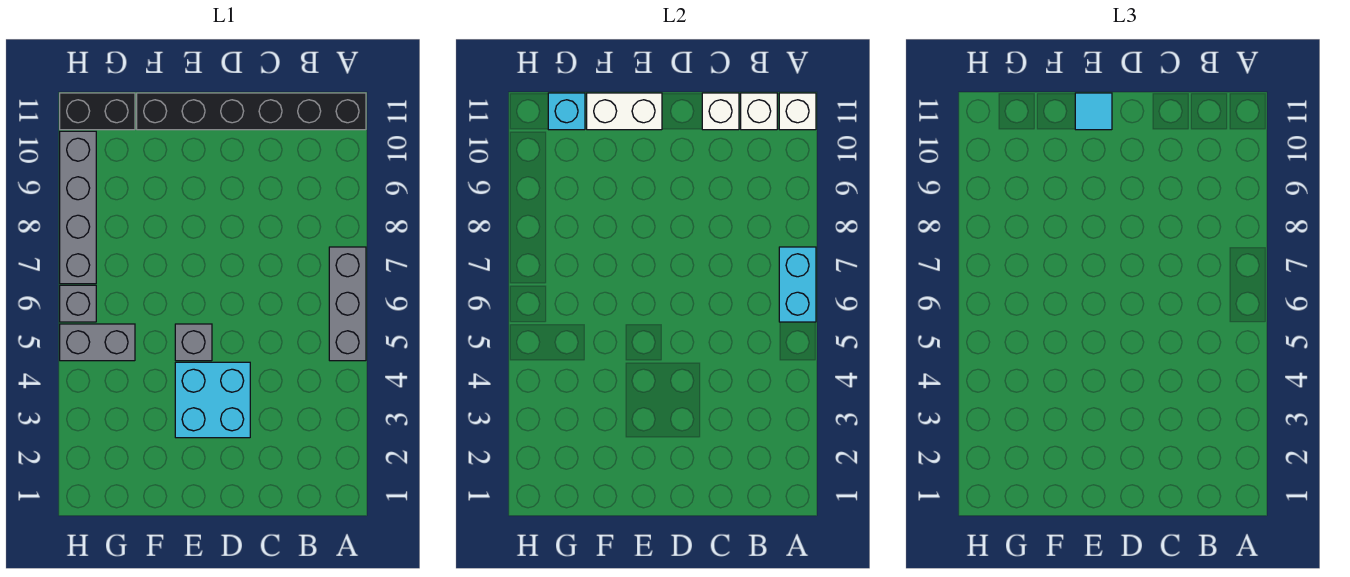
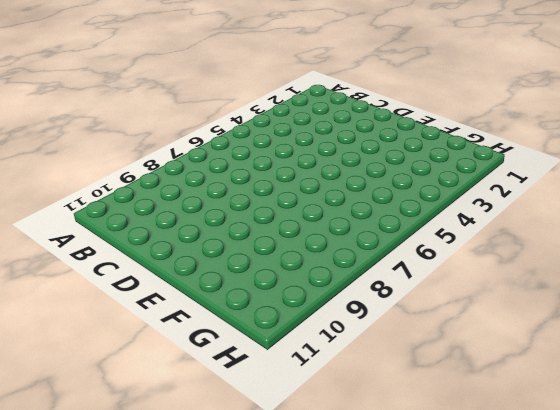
none -> grey brick A5:A7 level 1
none -> black brick A11:F11 level 1
none -> cyan brick D3:E4 level 1

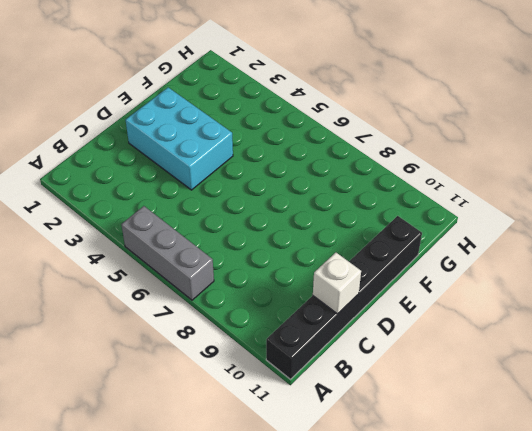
cyan brick D2:E4 level 1 -> cyan brick D3:E4 level 1
none -> grey brick E5 level 1
none -> grey brick G5:H5 level 1
none -> black brick G11:H11 level 1

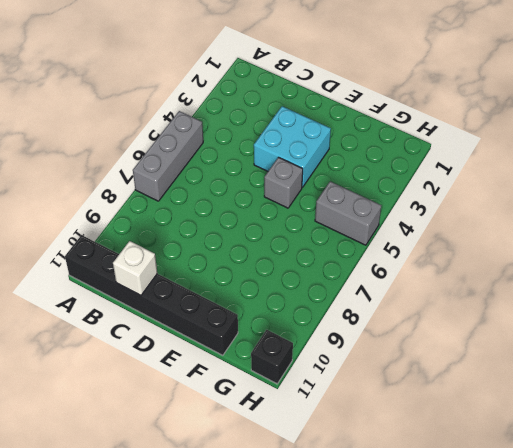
black brick H11 level 1 -> black brick G11:H11 level 1
none -> grey brick H6 level 1
none -> grey brick H7:H10 level 1
none -> cyan brick A6:A7 level 2

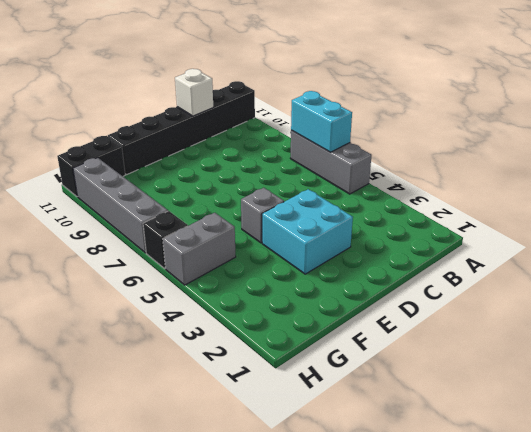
black brick H6 level 1 -> grey brick H6 level 1
none -> white brick A11 level 2
none -> white brick B11 level 2
none -> white brick E11:F11 level 2

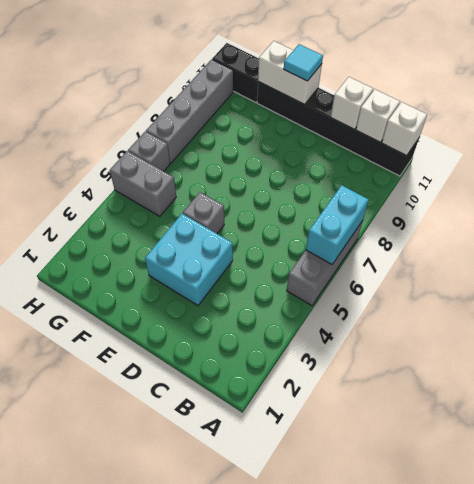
none -> cyan brick G11 level 2

